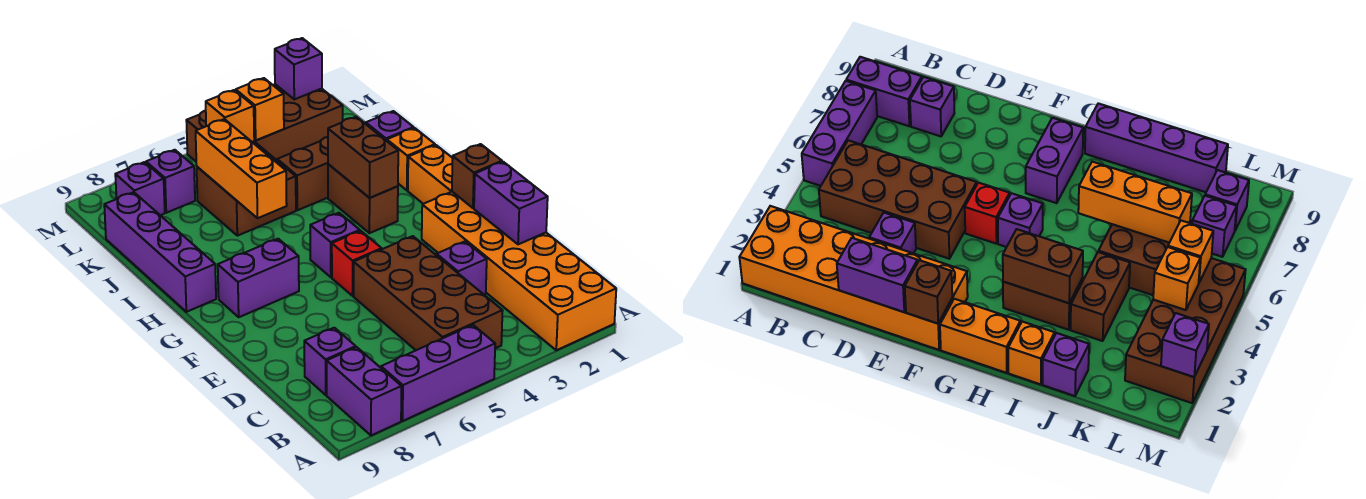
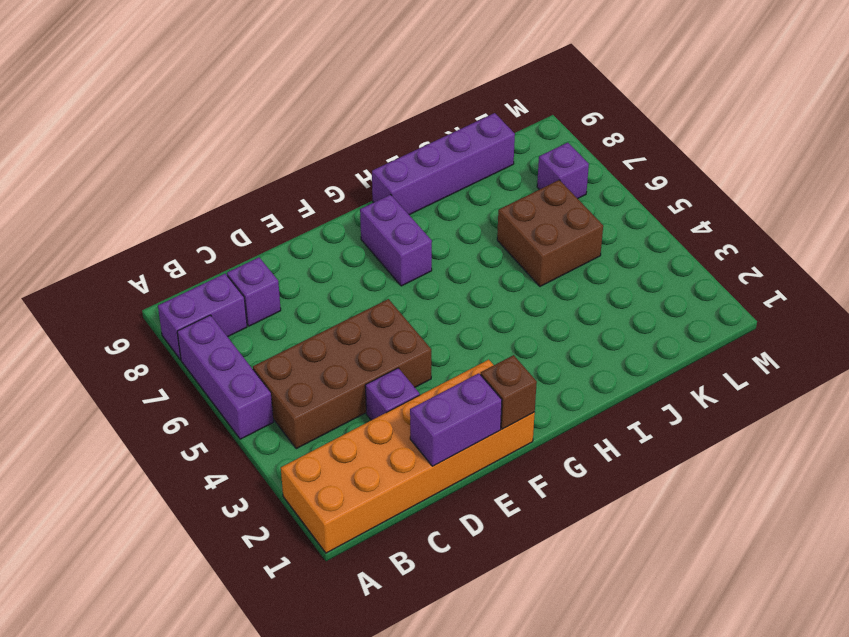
none -> red brick F5 level 1
none -> orange brick G1:H1 level 1
none -> purple brick G5 level 1

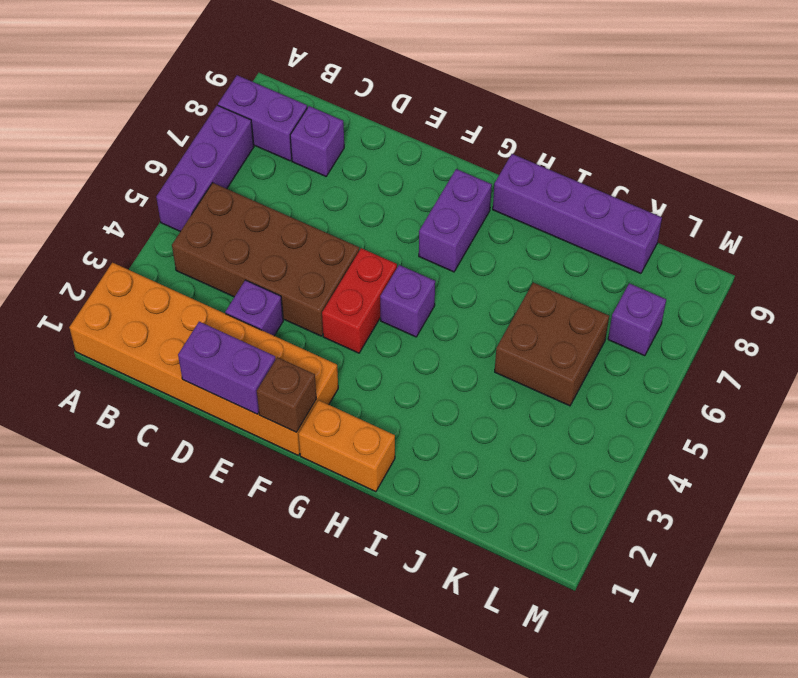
red brick F4:F5 level 1 -> red brick F5 level 1
none -> brown brick H3:I3 level 1
none -> orange brick I1 level 1
none -> purple brick J1 level 1

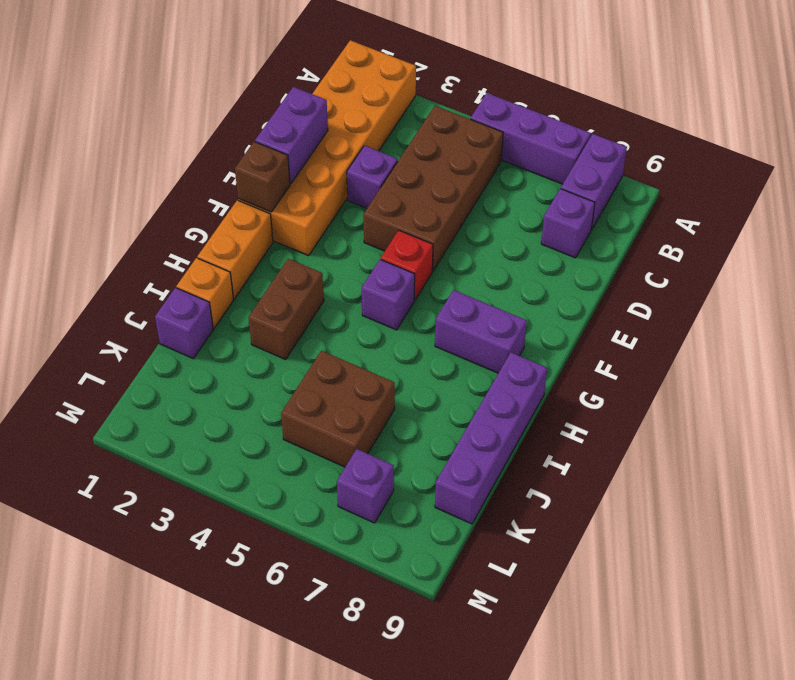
none -> brown brick J3:J4 level 1
none -> brown brick L2:M5 level 1
none -> purple brick L8 level 1

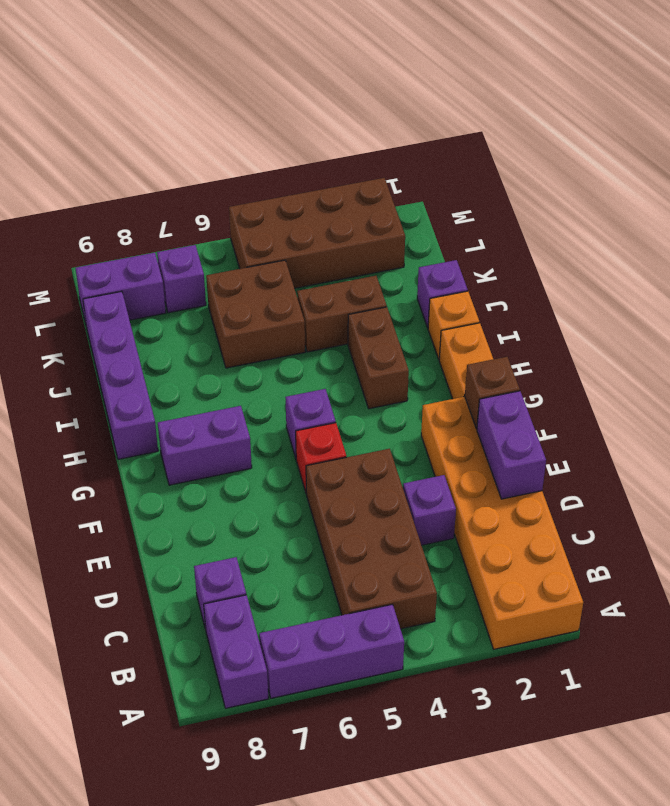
purple brick L8:L9 level 1 -> purple brick L8 level 1
none -> brown brick H3:I3 level 2
none -> orange brick I6:K6 level 2
none -> orange brick L4 level 2

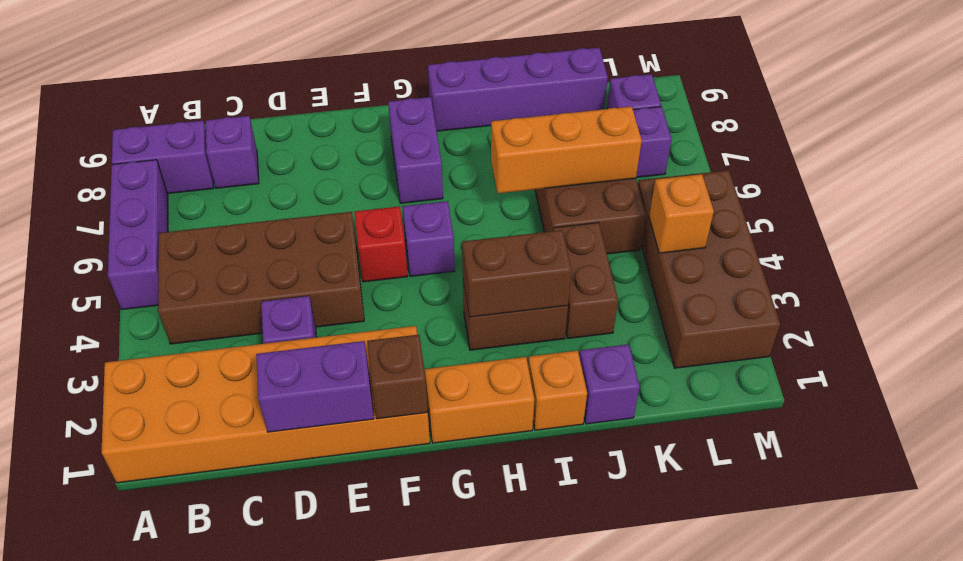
none -> orange brick L5 level 2
none -> purple brick M2 level 2

